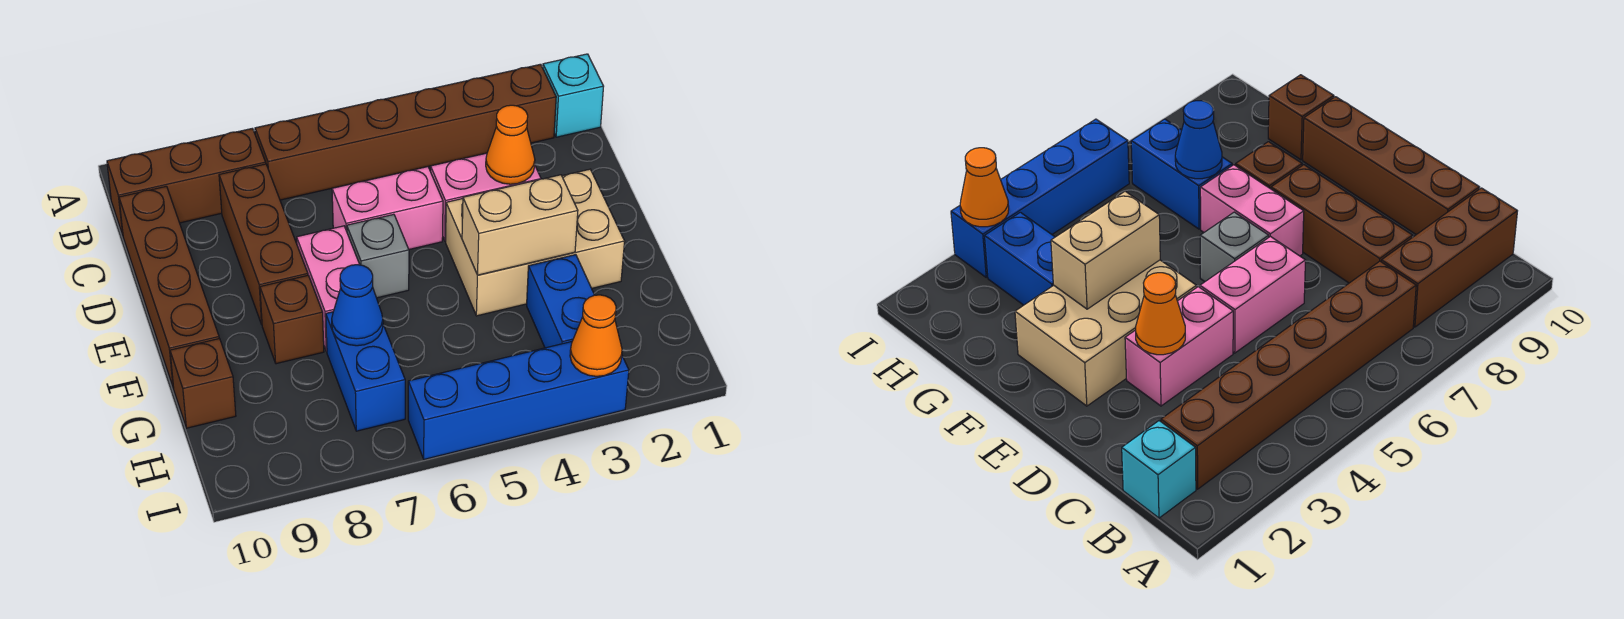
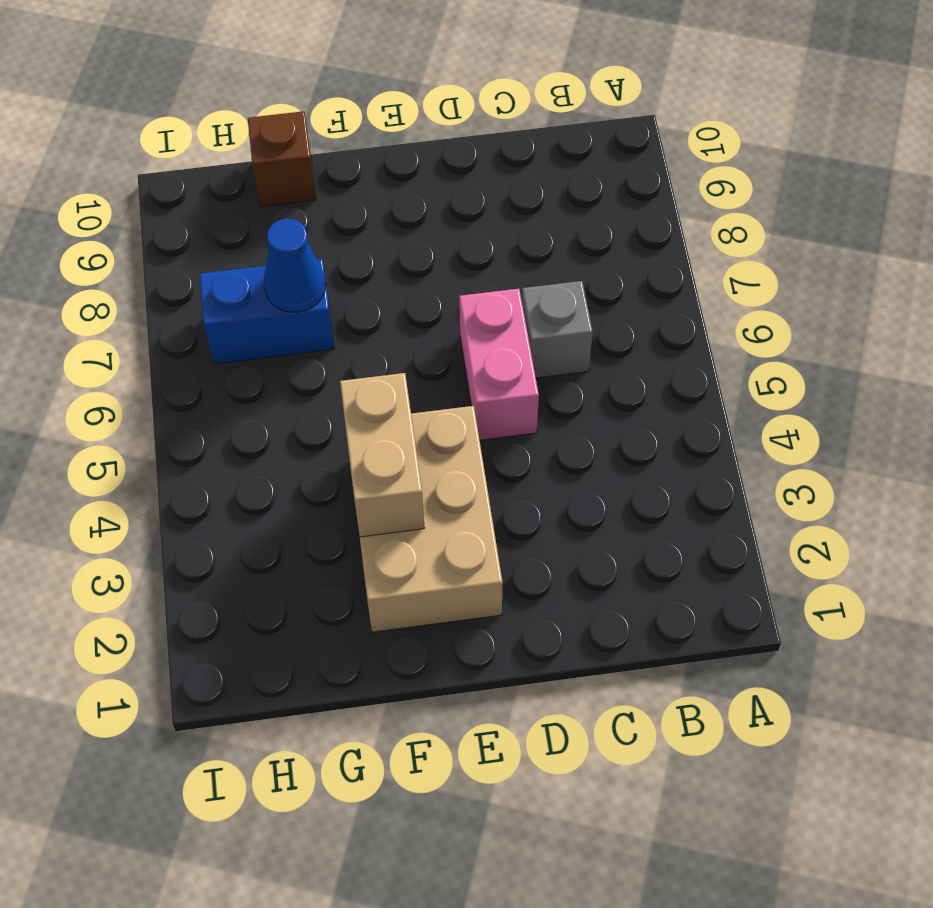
grey brick C6 level 1 -> grey brick E6 level 1
none -> cyan brick B1 level 1
none -> brown brick B2:B7 level 1
none -> brown brick B8:B10 level 1

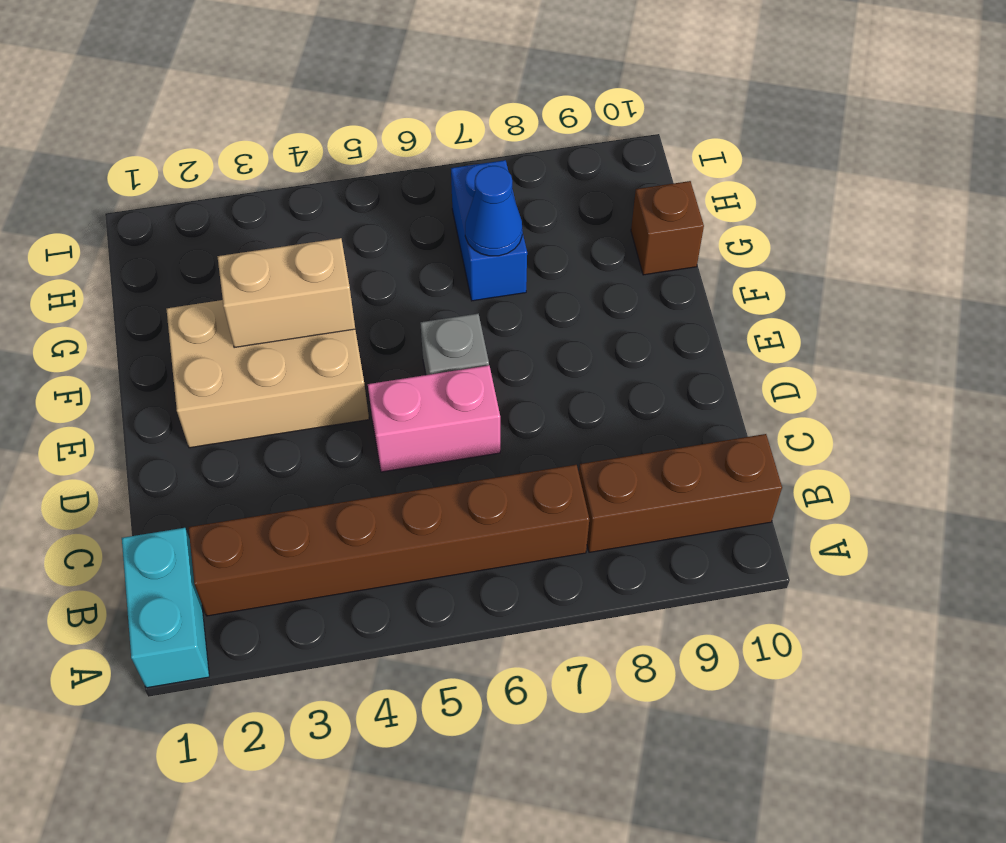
cyan brick A1:B1 level 1 -> cyan brick B1 level 1
none -> brown brick C8:E8 level 1
none -> brown brick C10:F10 level 1
none -> pink brick D3:D4 level 1

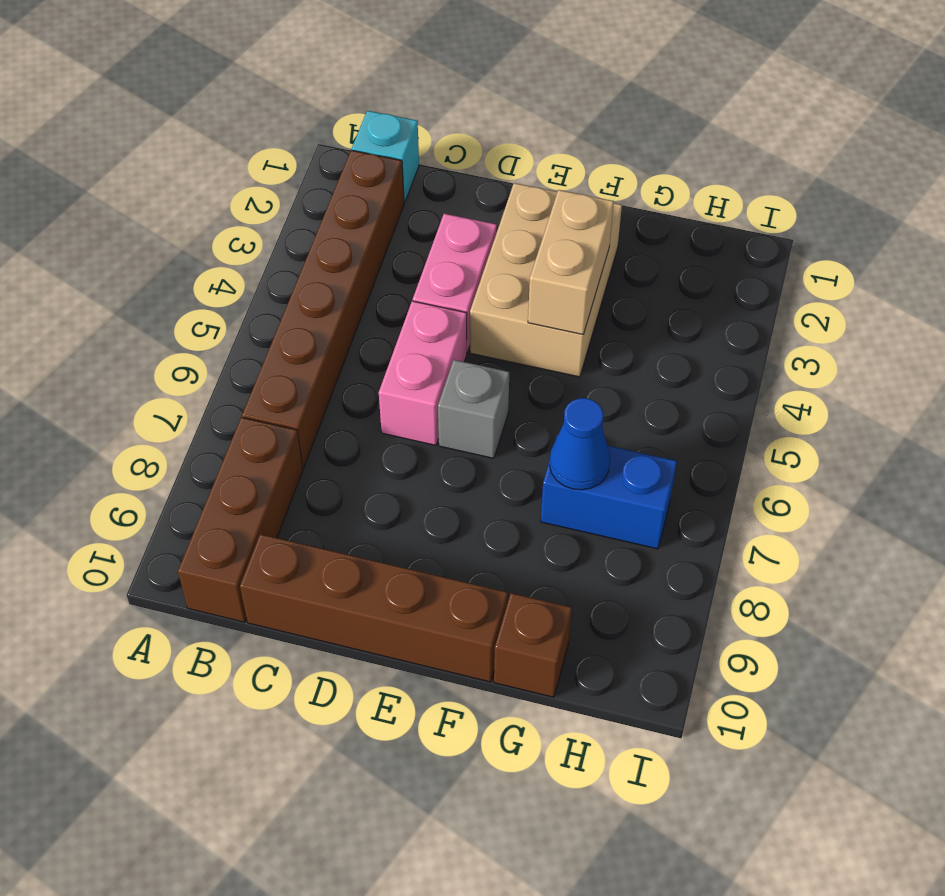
none -> brown brick C8:E8 level 1
none -> pink brick E7:F7 level 1
none -> brown brick F8 level 1

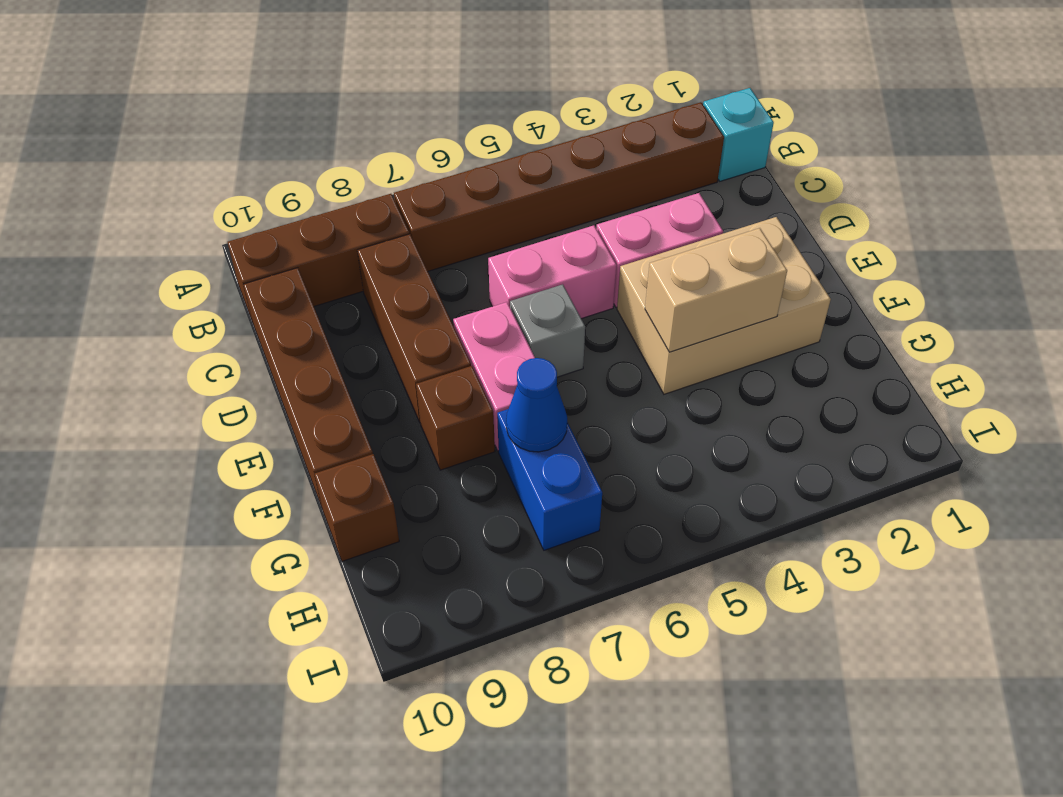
none -> blue brick G3:H3 level 1
none -> blue brick I3:I6 level 1
none -> orange cone D3 level 2

